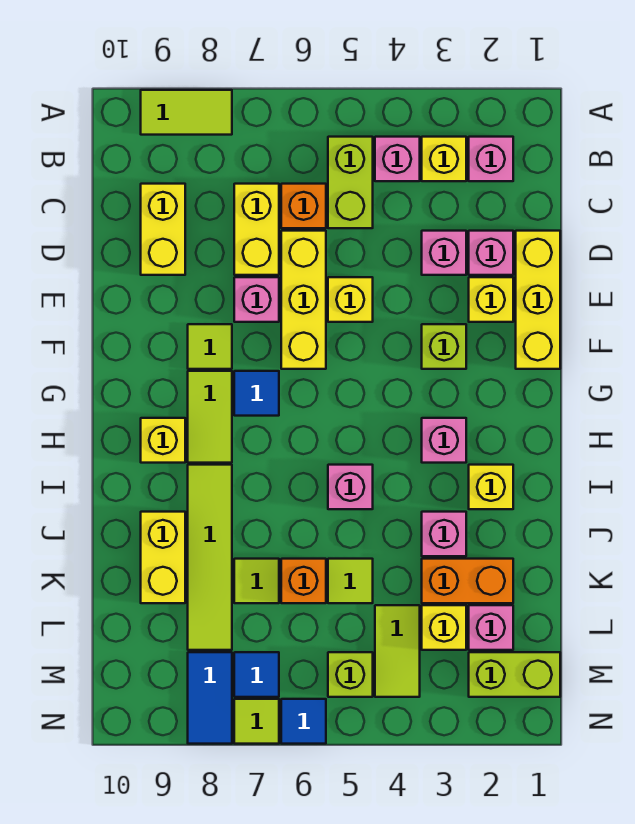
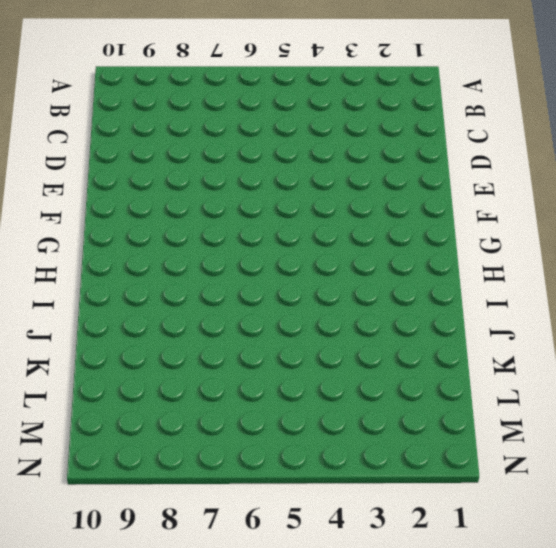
none -> lime tile A8:A9 level 1
none -> pink brick B2 level 1
none -> yellow brick B3 level 1
none -> pink brick B4 level 1

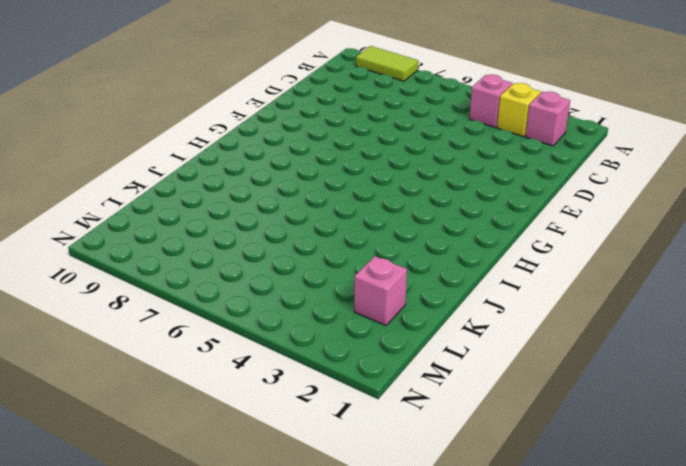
none -> lime brick B5:C5 level 1
none -> orange brick C6 level 1
none -> yellow brick C7:D7 level 1
none -> yellow brick C9:D9 level 1

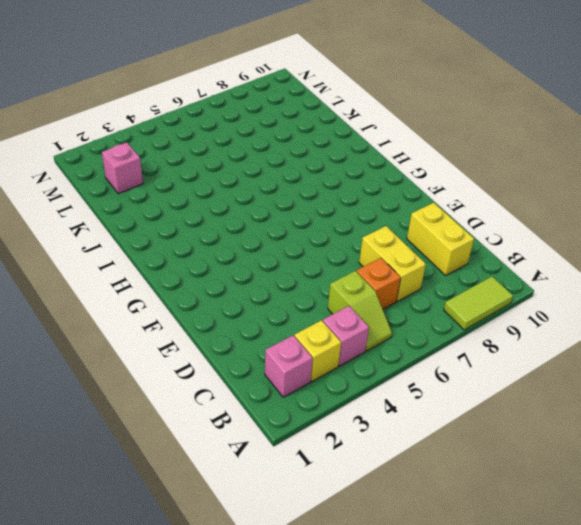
lime slope B5:C5 level 1 top C -> lime brick B5:C5 level 1
none -> yellow brick D1:F1 level 1
none -> pink brick D2 level 1
none -> pink brick D3 level 1
none -> yellow brick D6:F6 level 1

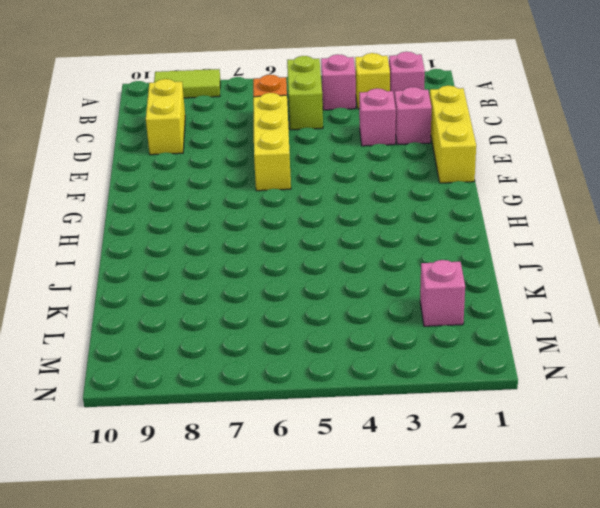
none -> yellow brick C7:D7 level 1
none -> yellow brick E2 level 1
none -> yellow brick E5 level 1
none -> pink brick E7 level 1

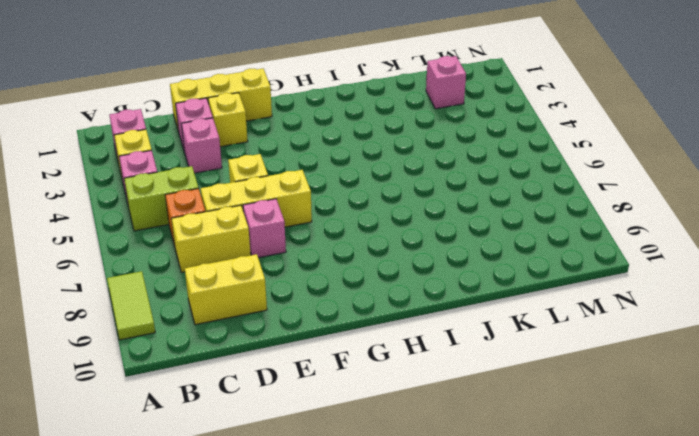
none -> lime brick F3 level 1
none -> lime tile F8 level 1
none -> blue tile G7 level 1
none -> lime tile G8:H8 level 1

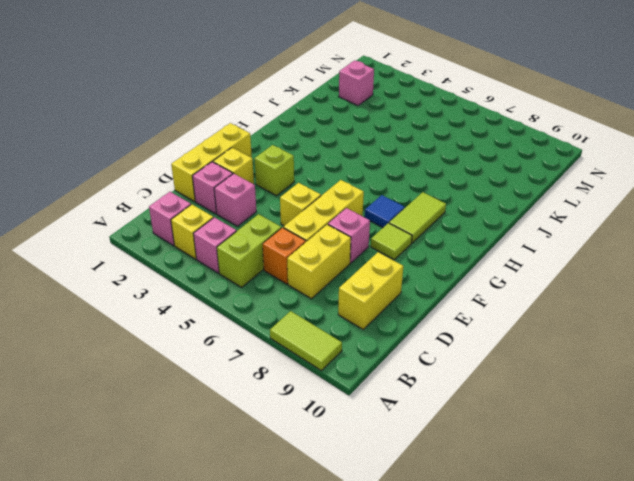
none -> pink brick H3 level 1
none -> yellow brick H9 level 1
none -> yellow brick I2 level 1
none -> pink brick I5 level 1

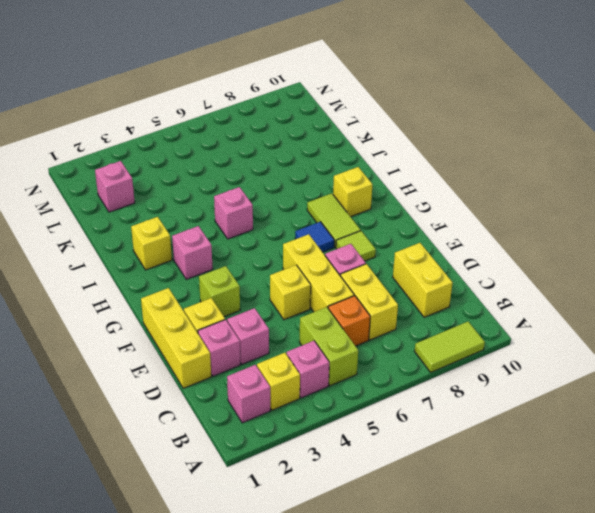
none -> lime tile I8:L8 level 1
none -> pink brick J3 level 1
none -> yellow brick J9:K9 level 1
none -> orange brick K2:K3 level 1

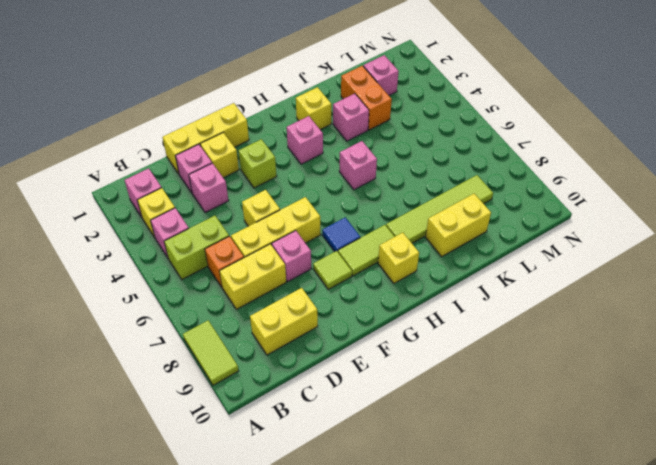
none -> lime tile K5 level 1
none -> orange brick K6 level 1
none -> lime tile K7 level 1
none -> yellow brick L3 level 1

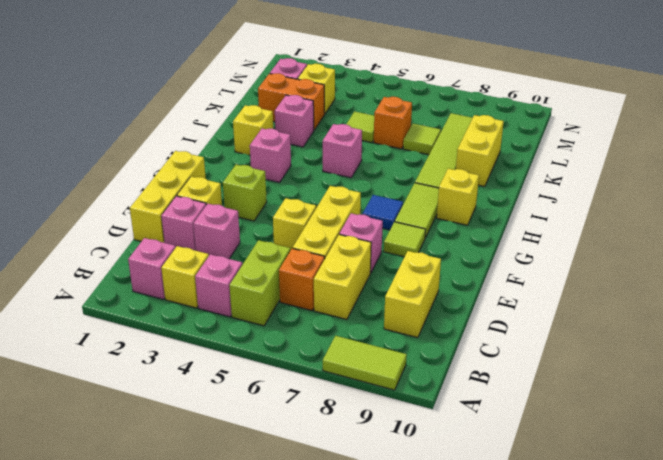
none -> lime tile L4:M4 level 1
none -> lime brick M1:M2 level 1
none -> lime brick M5 level 1
none -> blue tile M7 level 1

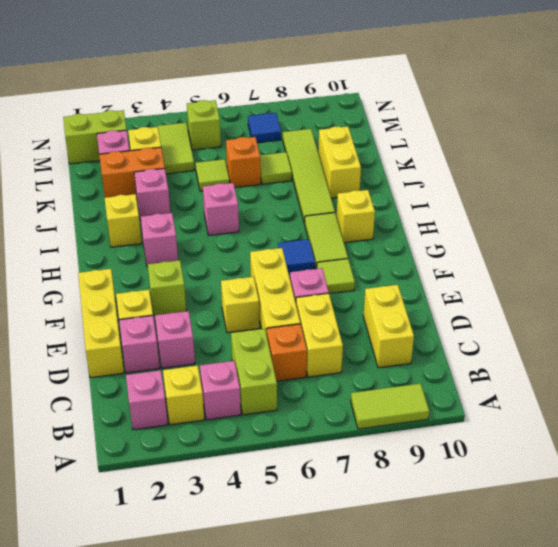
none -> blue tile M8:N8 level 1
none -> blue tile N6 level 1
none -> lime tile N7 level 1

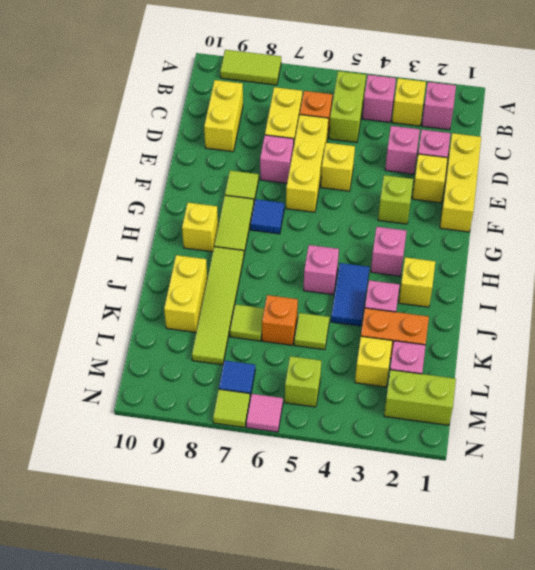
blue tile I4:J4 level 1 -> blue tile M8:N8 level 1
pink tile N6 level 1 -> blue tile N6 level 1
none -> lime tile L4:M4 level 1

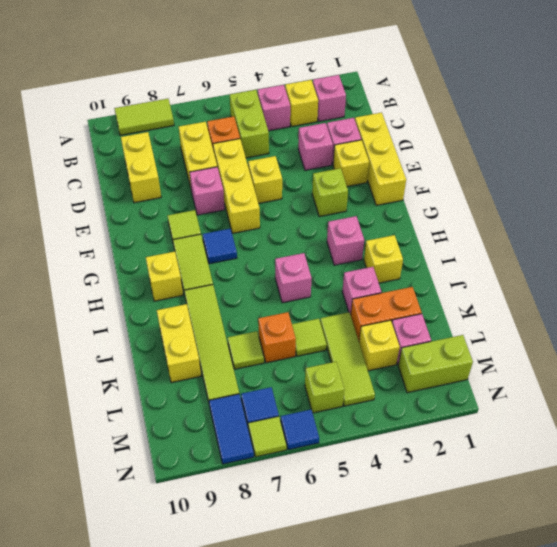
lime tile K4:M4 level 1 -> lime tile L4:M4 level 1

